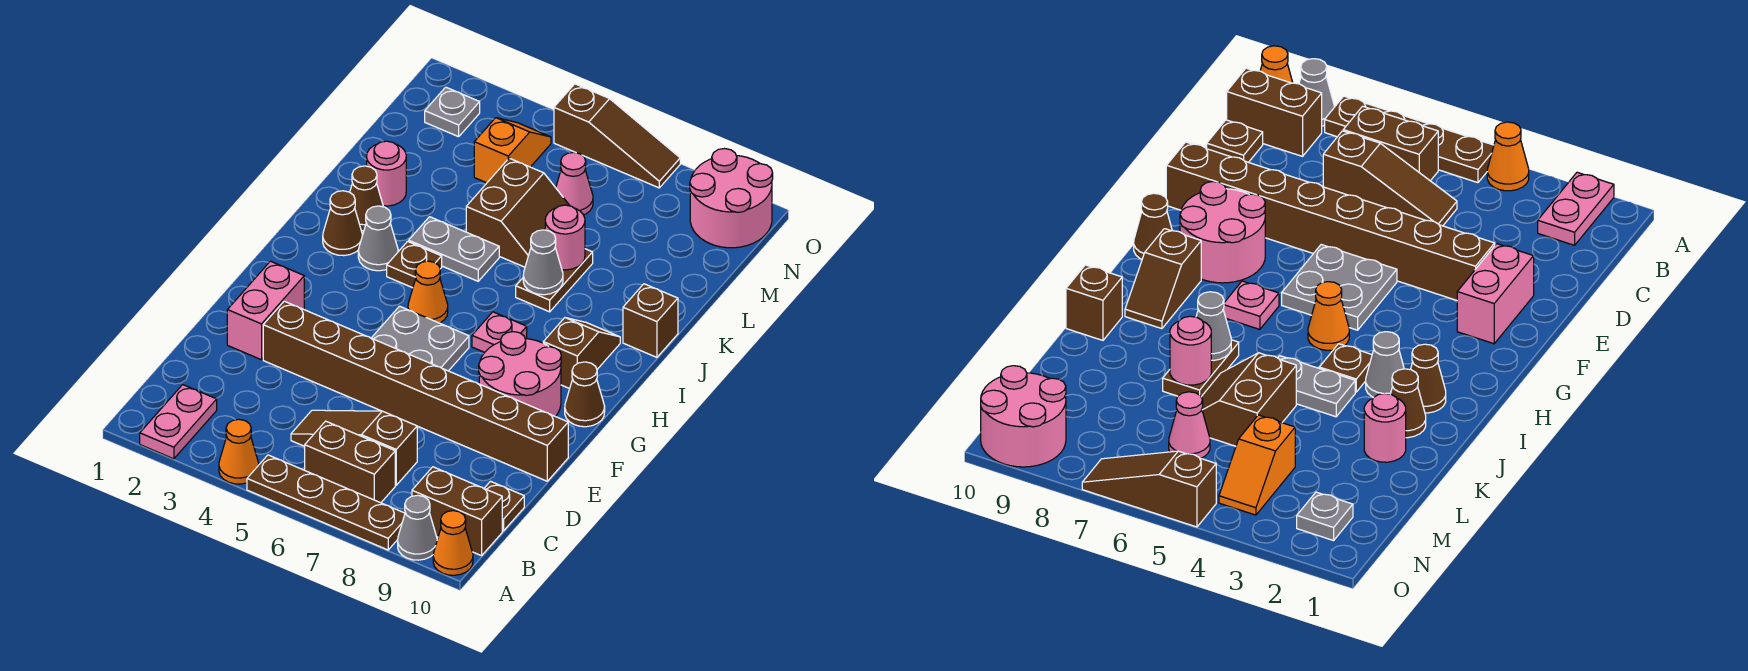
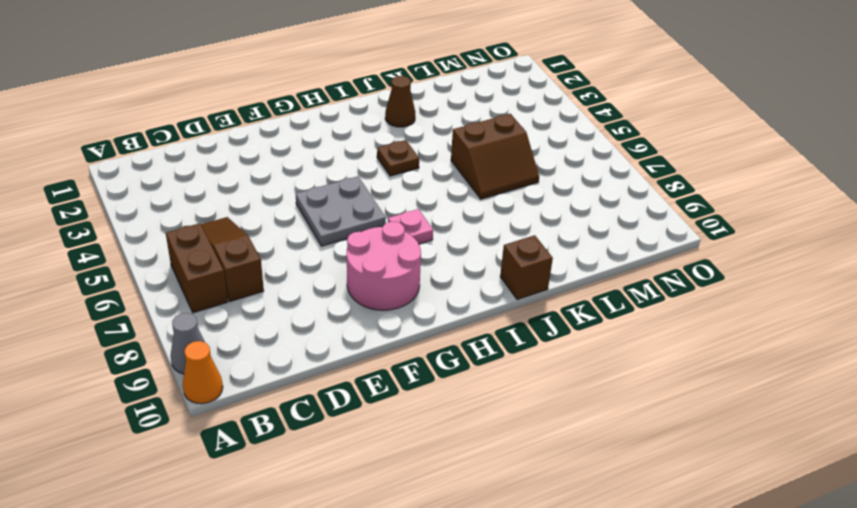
none -> pink plate A2:B2 level 1
none -> orange cone A4 level 1
none -> brown plate A5:A8 level 1
none -> brown brick B9:B10 level 1

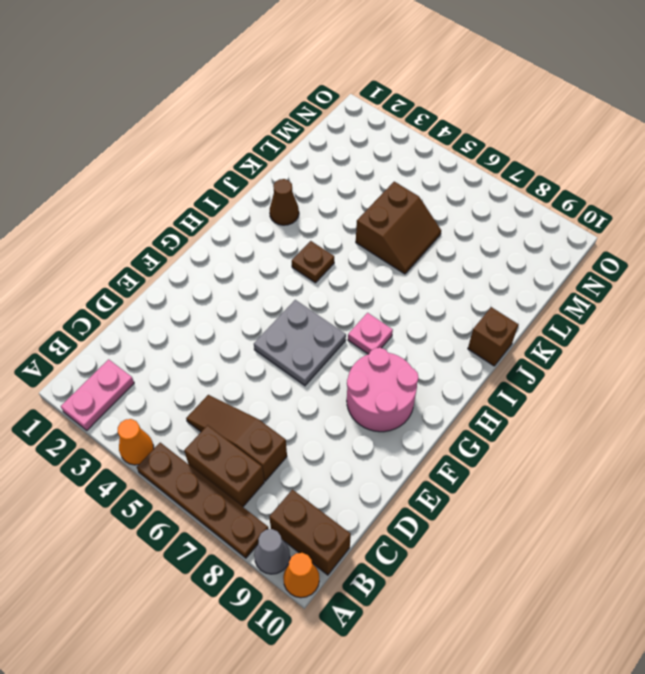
none -> brown plate C10 level 1
none -> pink brick E2:F2 level 1
none -> brown brick E3:E10 level 1
none -> brown cone G10 level 1

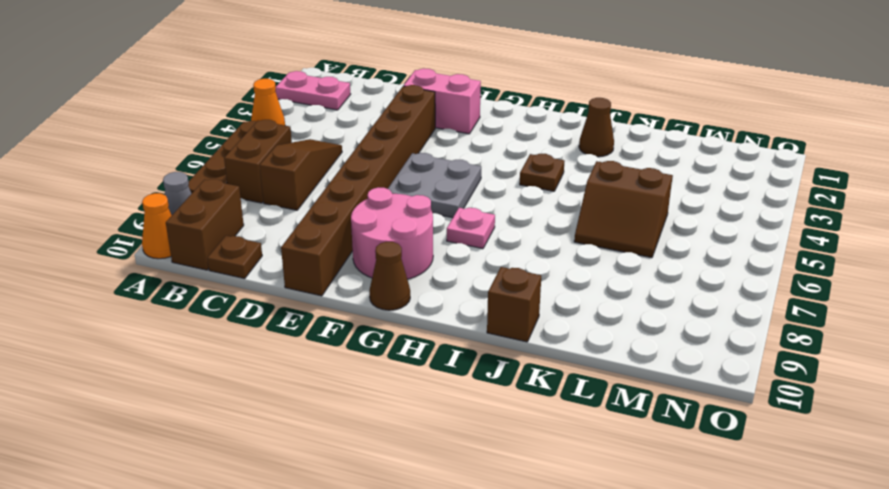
none -> orange cone H5 level 1
none -> brown slope H9:I9 level 1 top H
none -> brown cone I2 level 1
none -> grey cone I3 level 1

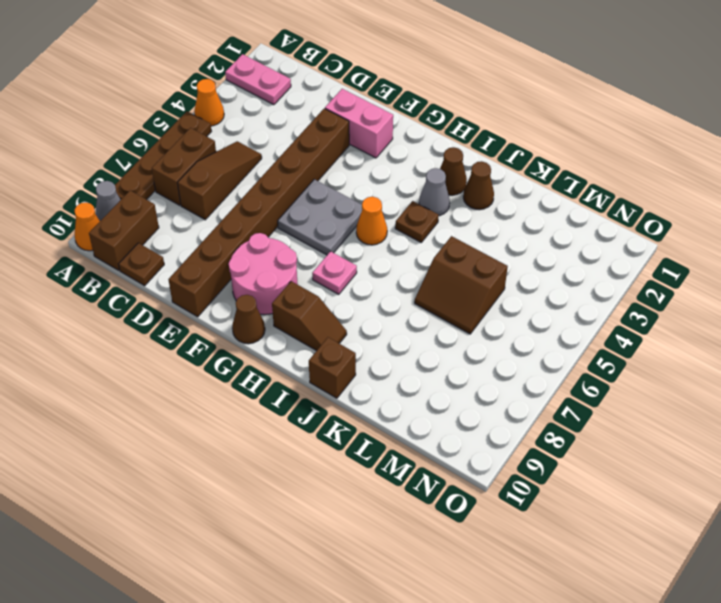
none -> grey plate J4:J5 level 1
none -> brown plate J7:K7 level 1
none -> pink round brick K2 level 1
none -> orange slope M4:N4 level 1 top M

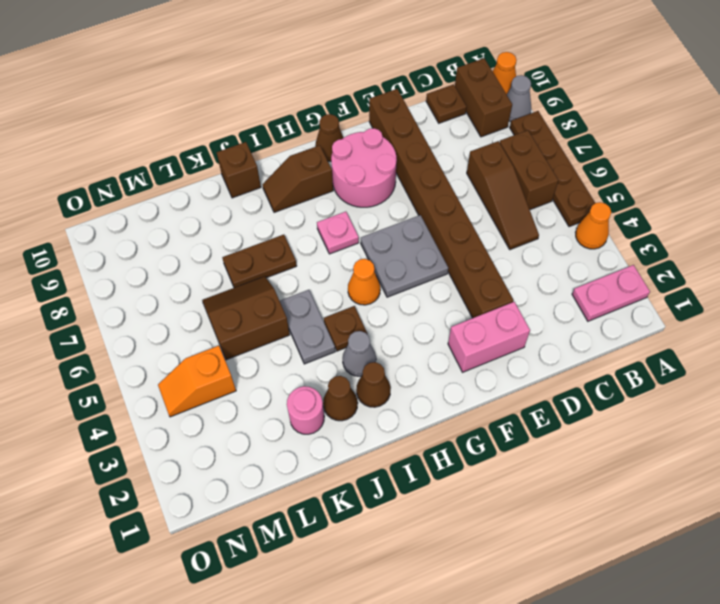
none -> pink cone M6 level 1
none -> grey plate N2 level 1
none -> pink round brick N9:O10 level 1
none -> brown slope O5:O7 level 1 top 5

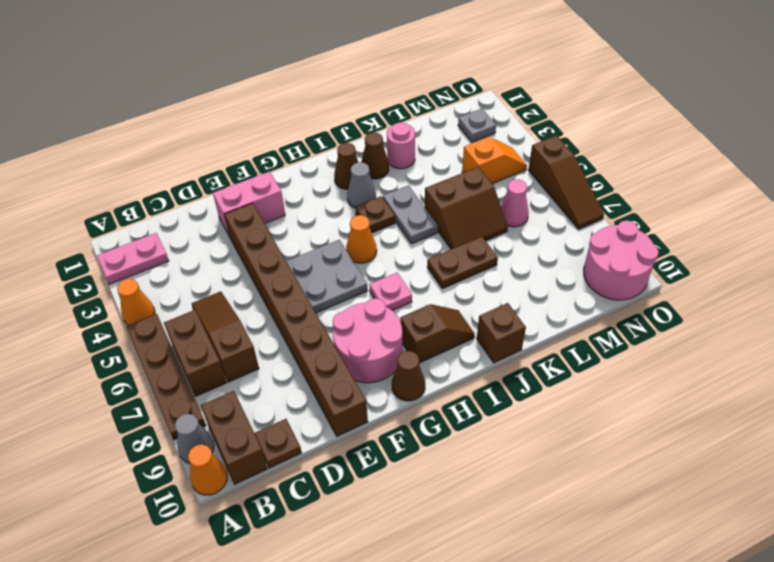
none -> grey cone J7 level 2
none -> pink round brick K7 level 2

